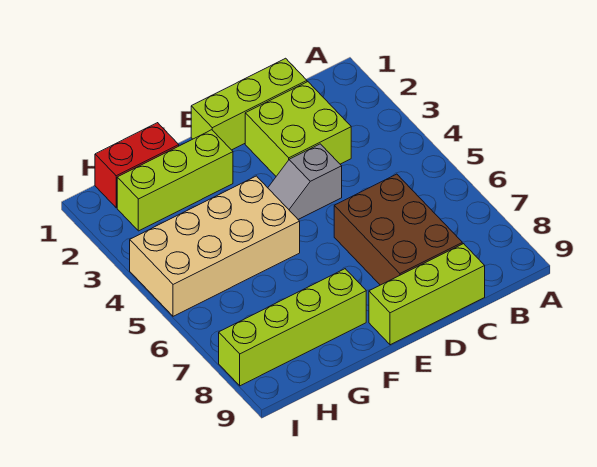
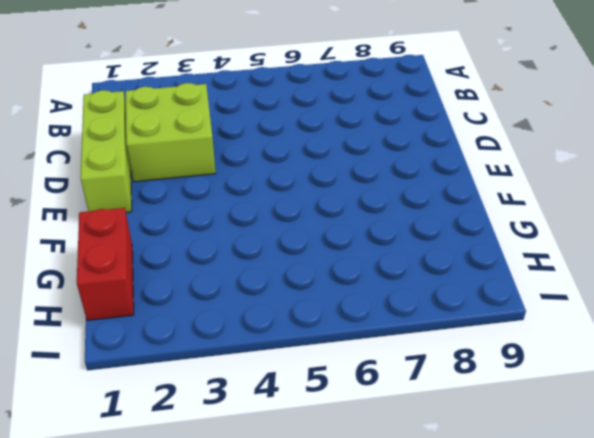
none -> brown brick C6:D8 level 1
none -> lime brick C9:E9 level 1

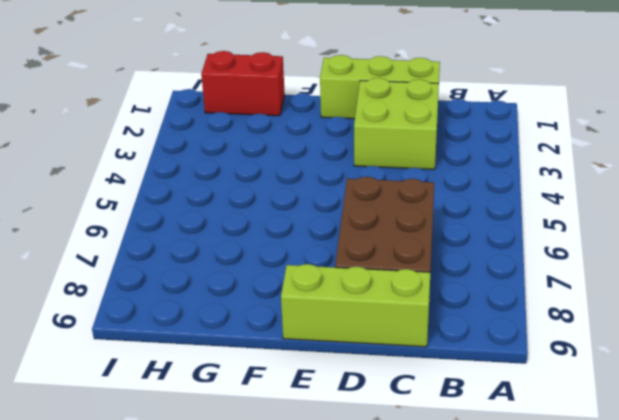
none -> grey slope D4:E4 level 1 top D
none -> lime brick F2:H2 level 1

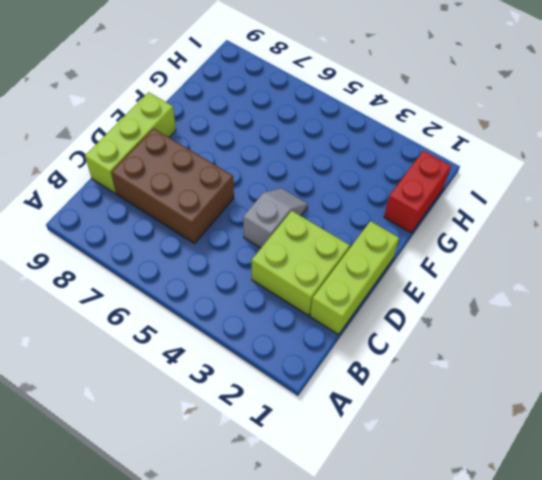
none -> lime brick F2:H2 level 1
none -> tan brick F4:I5 level 1

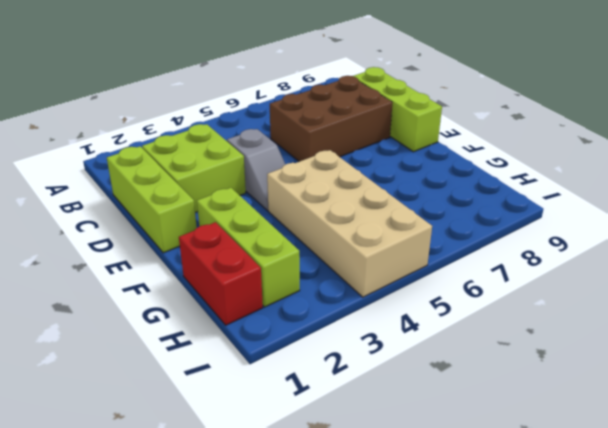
none -> lime brick F8:I8 level 1

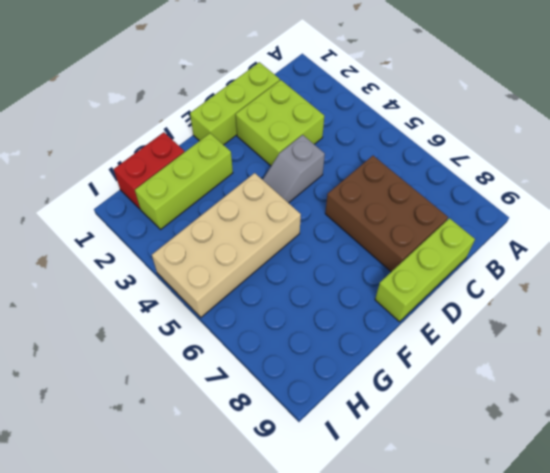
none -> lime brick F8:I8 level 1

